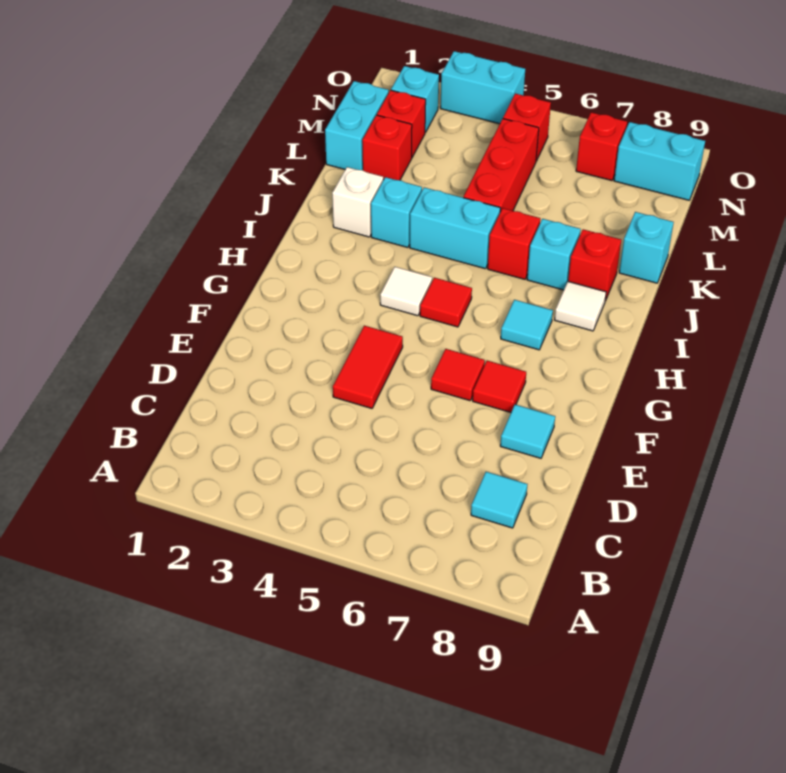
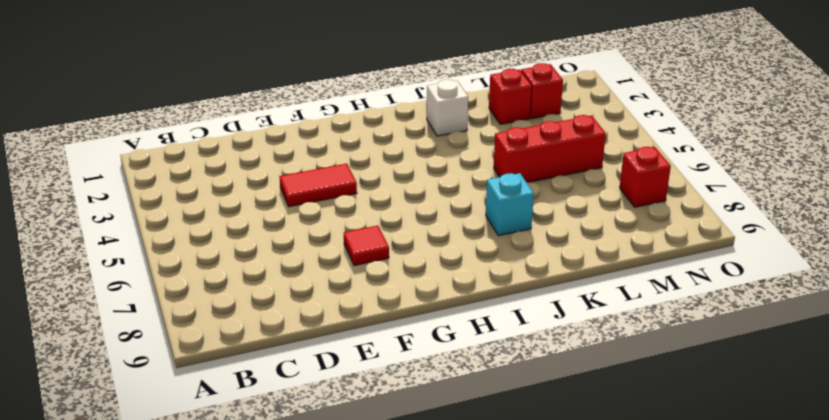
none -> cyan tile C8 level 1
none -> cyan tile E8 level 1
none -> red tile F6 level 1

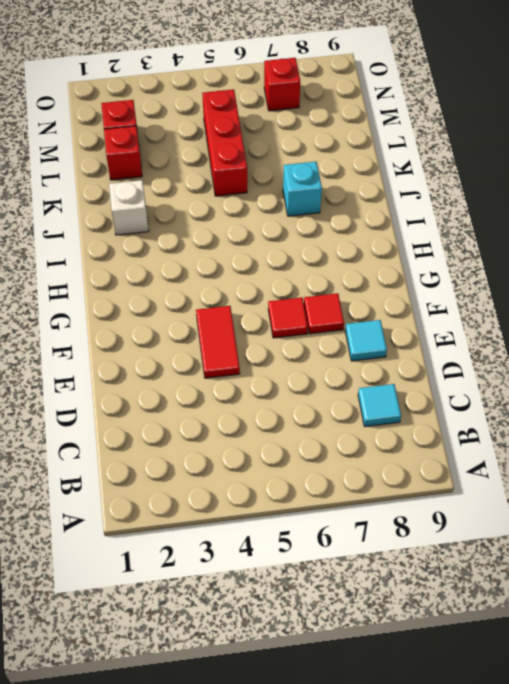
none -> white tile H4 level 1
none -> red tile H5 level 1
none -> cyan tile H7 level 1

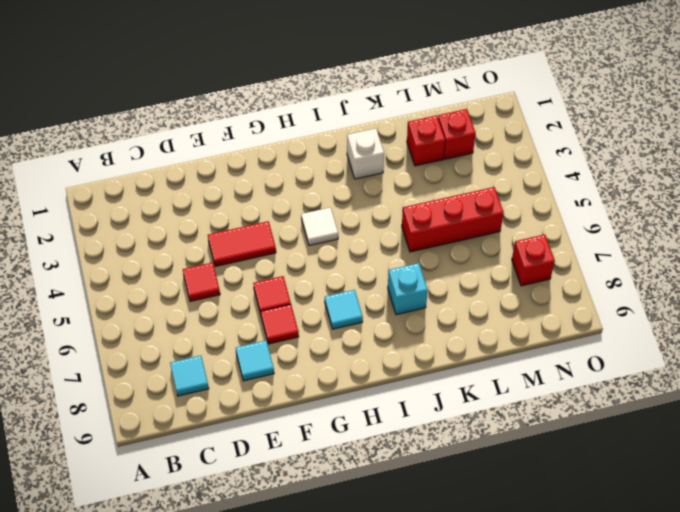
red tile D5 level 1 -> red tile H5 level 1
none -> white tile I8 level 1
none -> cyan brick J3 level 1
none -> cyan brick J4:J5 level 1

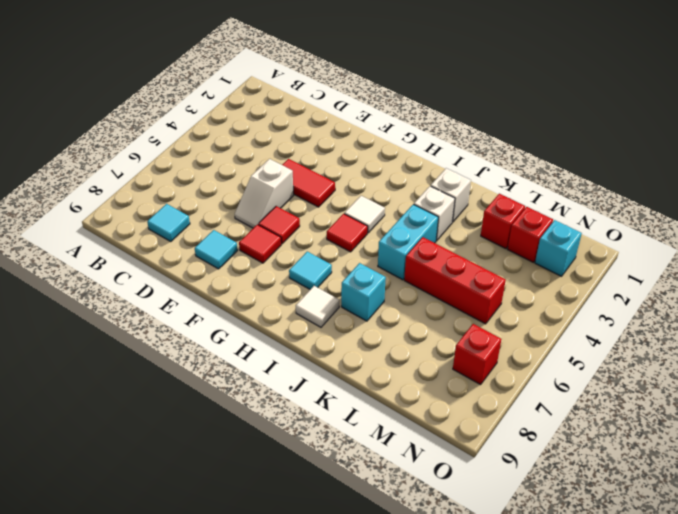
white slope E5:E6 level 1 top 5 -> none
white brick J3 level 1 -> cyan brick J3 level 1
none -> red brick J6 level 1
none -> red brick J8 level 1
none -> cyan brick K9 level 1

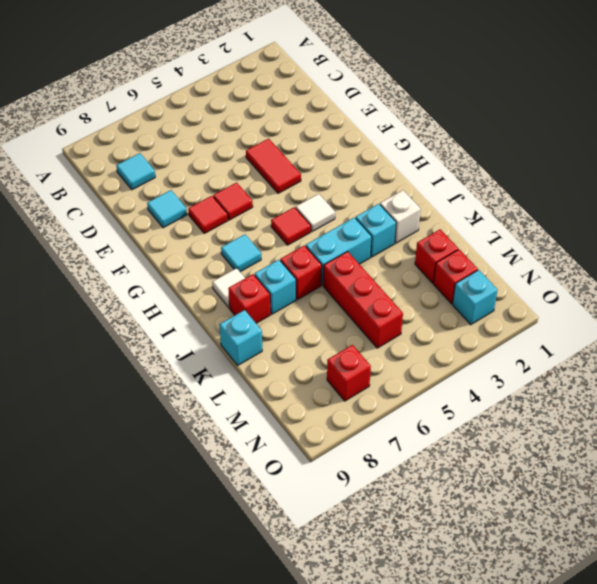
none -> cyan brick L1:M1 level 1
none -> red brick N5 level 1
none -> cyan brick N8:N9 level 1

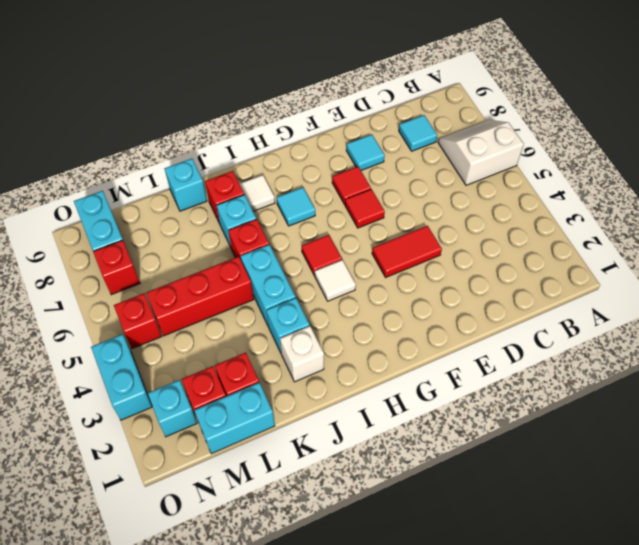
white slope A6:B7 level 1 top 6 -> none

